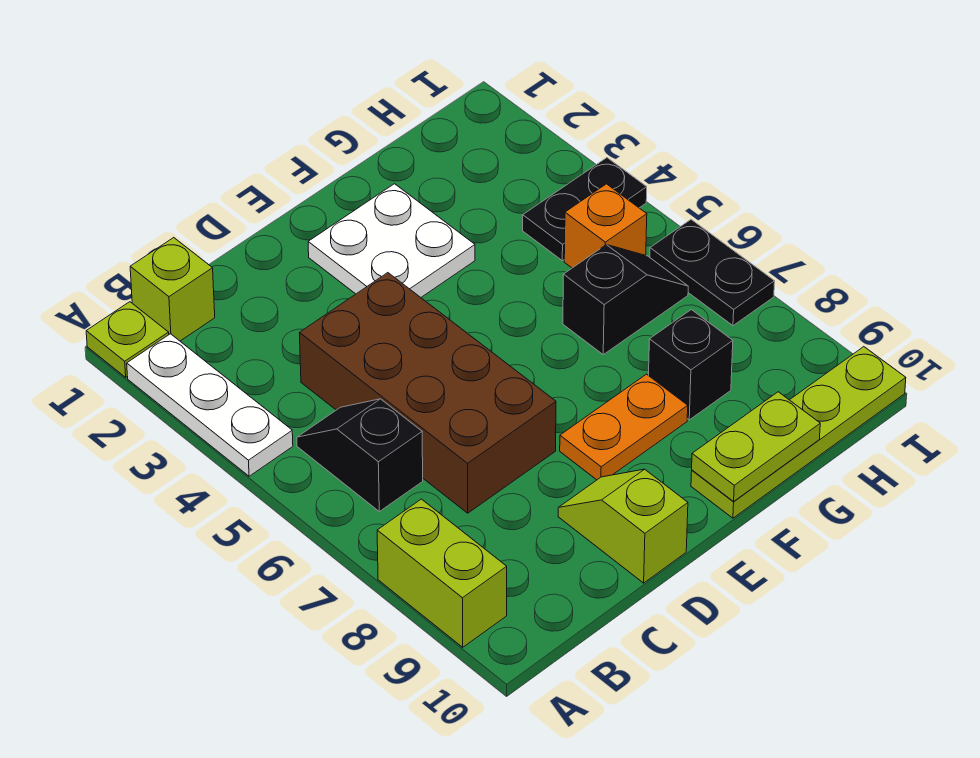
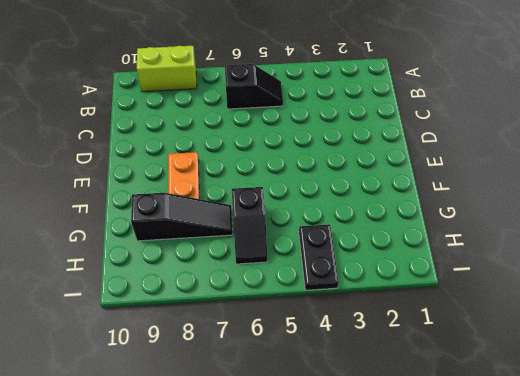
black slope G7:G9 level 1 top 9 -> black brick G8 level 1
none -> lime plate A1 level 1
none -> white plate A2:A4 level 1
none -> lime brick B1 level 1

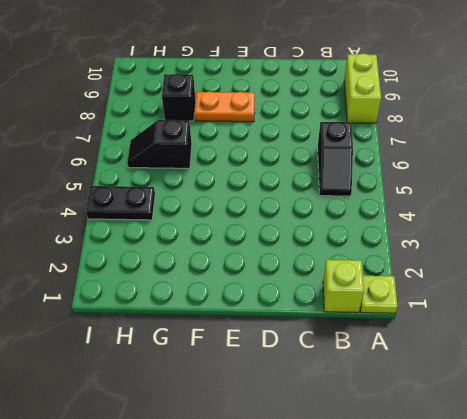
none -> white plate A2:A4 level 1
none -> brown brick C4:D7 level 1
none -> lime slope D9:D10 level 1 top 10

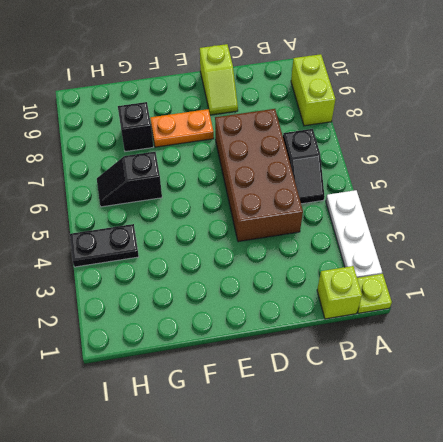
none -> white plate E2:F3 level 1
none -> lime plate F10:I10 level 1
none -> orange brick H5 level 1

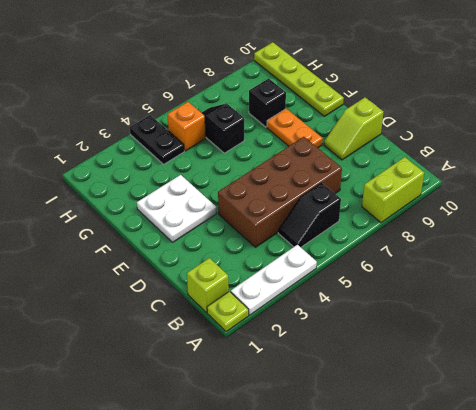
none -> black plate I6:I7 level 1
none -> lime plate F10:G10 level 2

